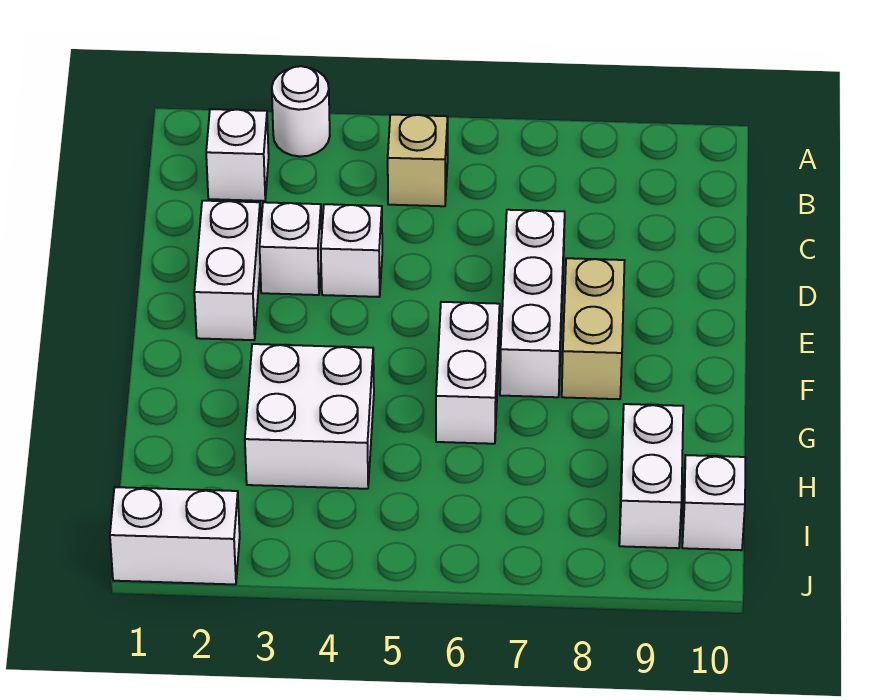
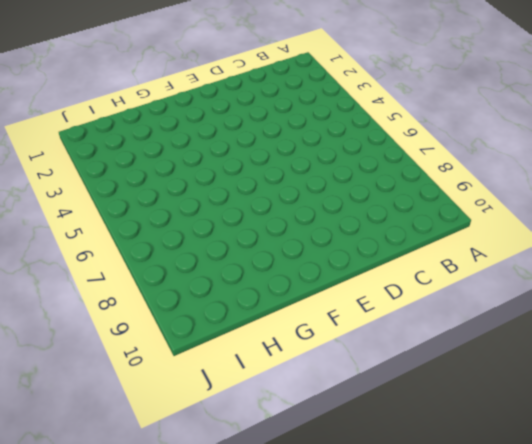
none -> white round brick A3 level 1
none -> white brick B2 level 1
none -> tan brick B5 level 1

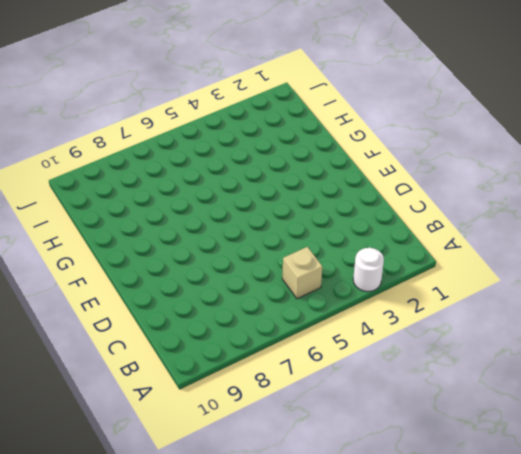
none -> white brick B2 level 1
none -> white brick D2:E2 level 1
none -> white brick D3 level 1

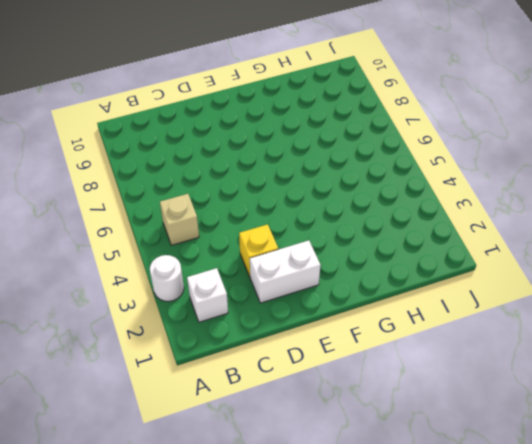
yellow brick D3 level 1 -> white brick D3 level 1
none -> white brick D4 level 1
none -> white brick D7:F7 level 1
none -> tan brick E8:F8 level 1

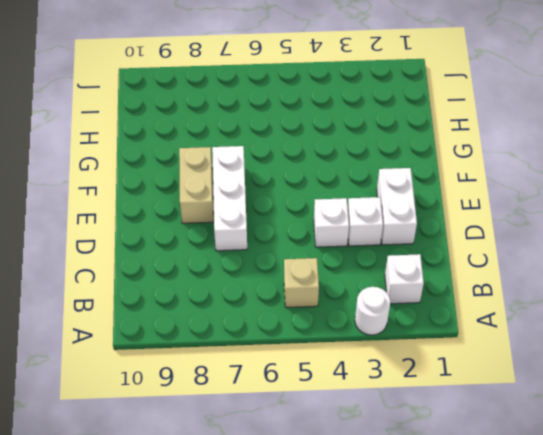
none -> white brick F6:G6 level 1
none -> white brick G3:H4 level 1
none -> white brick H9:I9 level 1

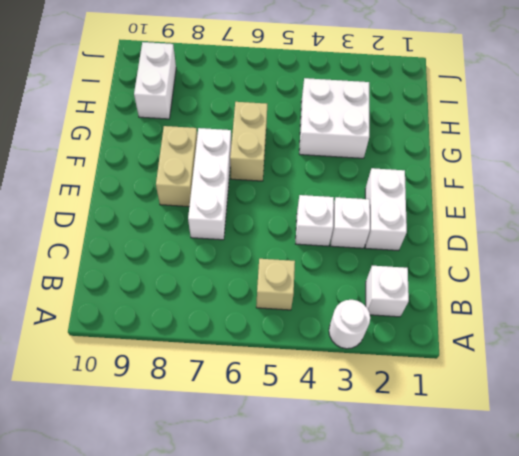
tan brick F6:G6 level 1 -> white brick F6:G6 level 1
none -> white brick I10 level 1
none -> white brick J1:J2 level 1

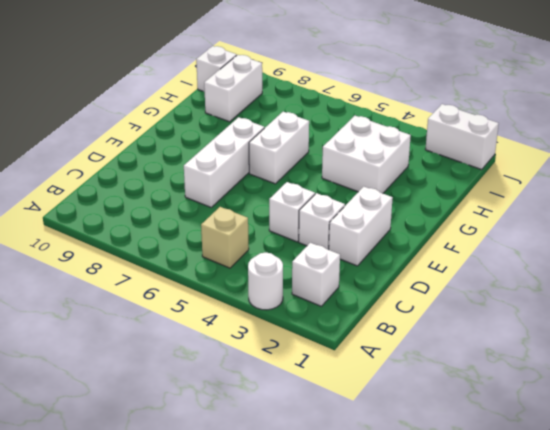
none -> tan brick E8:F8 level 1

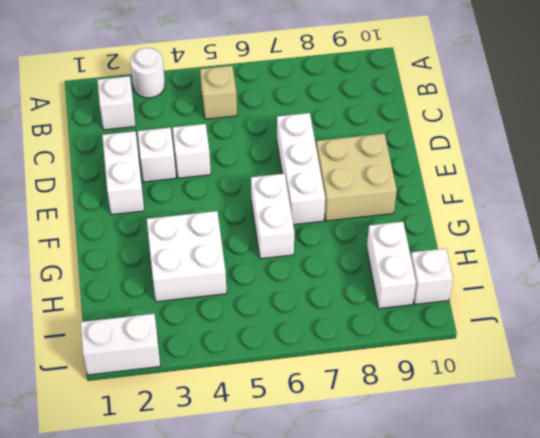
tan brick E8:F9 level 1 -> tan brick E8:F8 level 1

